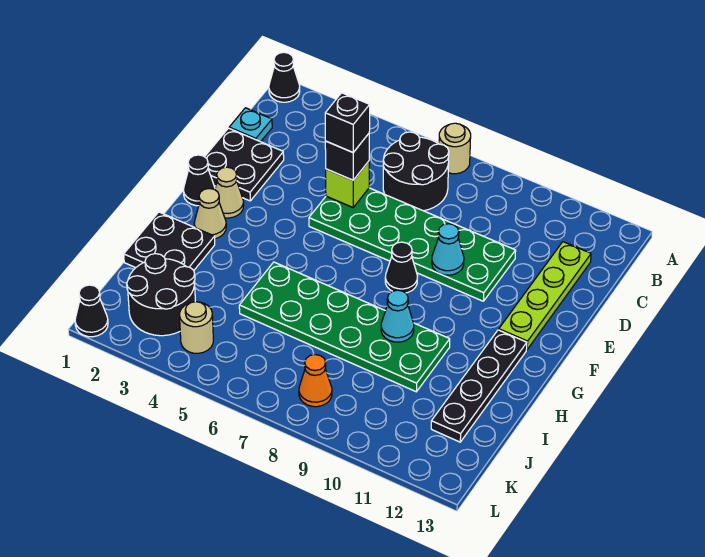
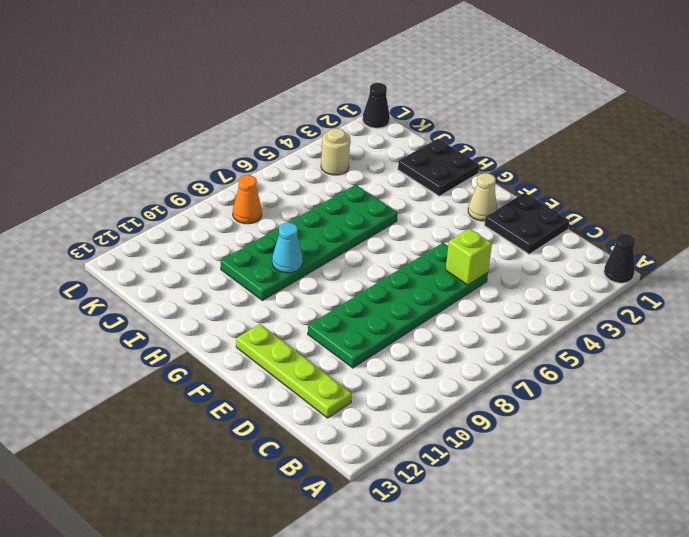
none -> tan round brick A7 level 1
none -> black round brick B6:C7 level 1
none -> cyan plate C1 level 1

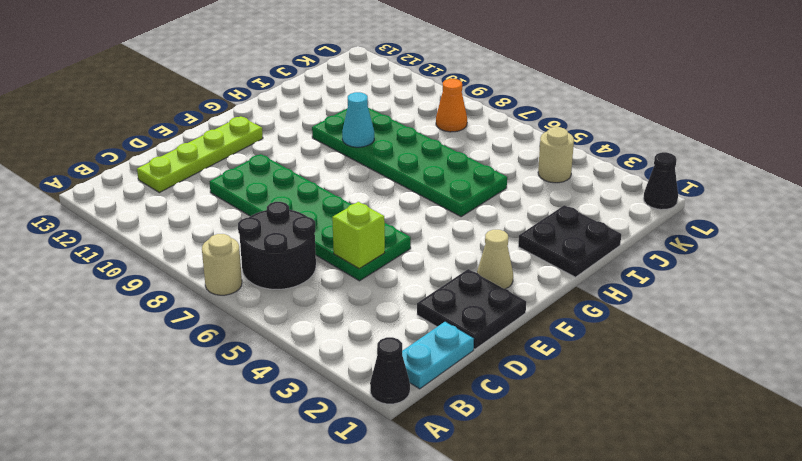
cyan plate B1:C1 level 1 -> cyan plate C1 level 1
none -> black cone F1 level 1
none -> black cone F8 level 1
none -> tan cone G2 level 1

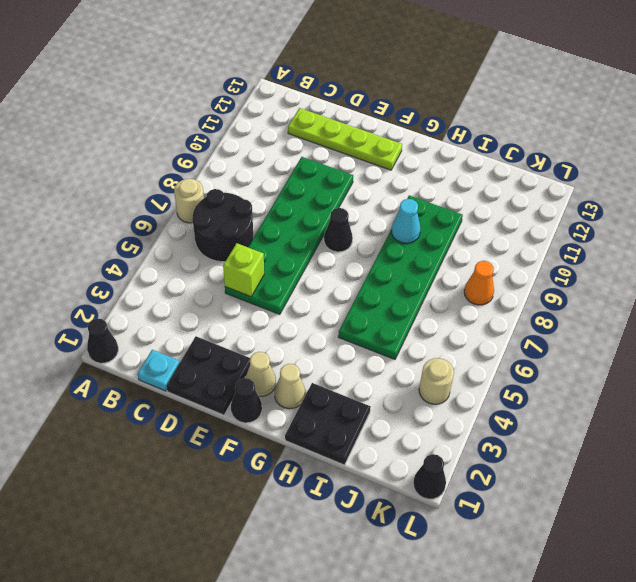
none -> black plate G12:J12 level 1
none -> black round brick J2:K3 level 1
none -> cyan cone E9 level 2

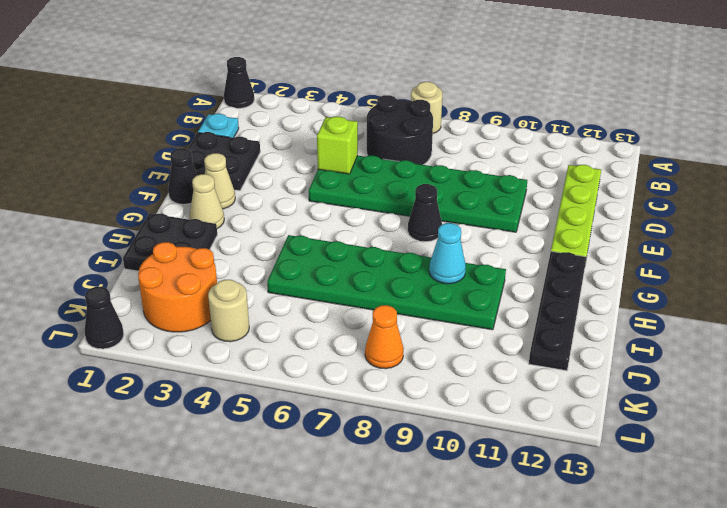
orange round brick J2:K3 level 1 -> black round brick J2:K3 level 1
none -> cyan cone E9 level 2
none -> black brick D5 level 3
none -> black brick D5 level 4

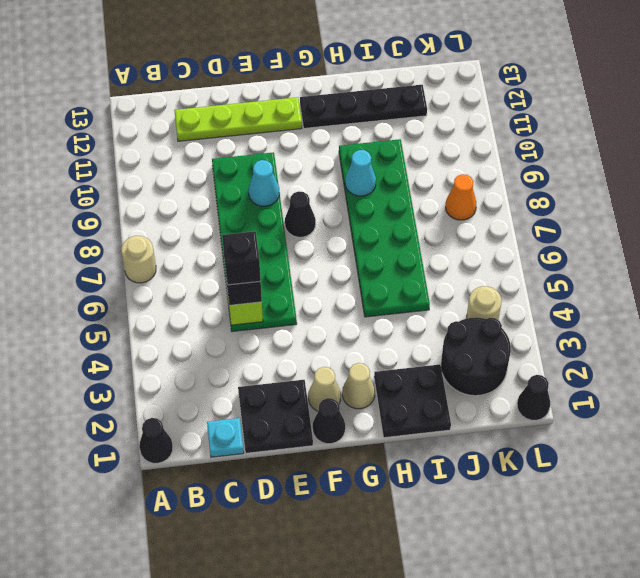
none -> black round brick B6:C7 level 1

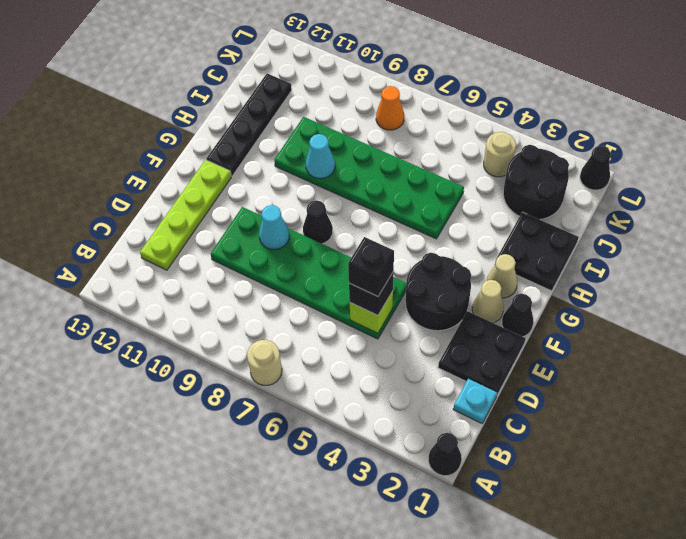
black round brick E3:F4 level 1 -> black round brick B6:C7 level 1

